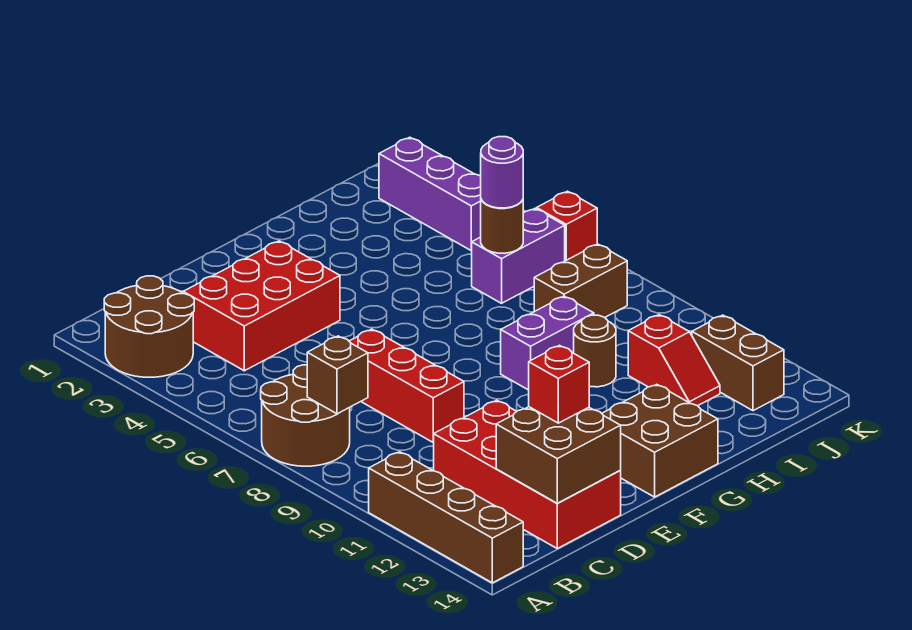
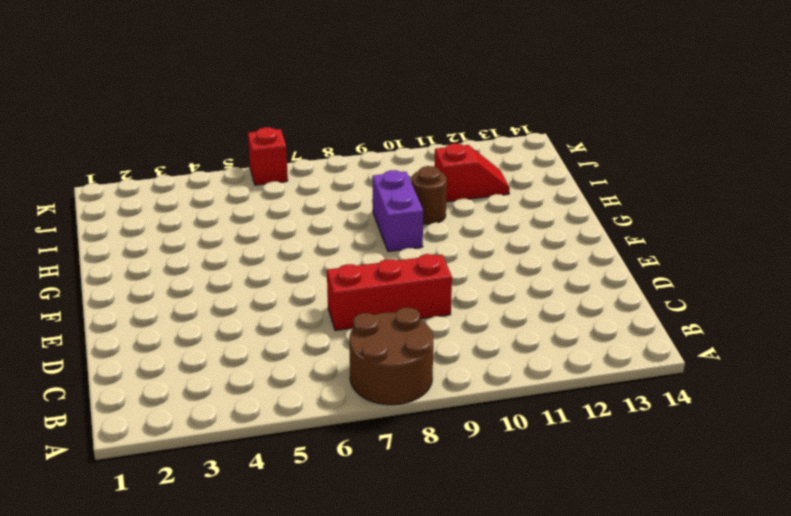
none -> brown round brick A2:B3 level 1
none -> brown brick A11:A14 level 1
none -> red brick C3:E4 level 1

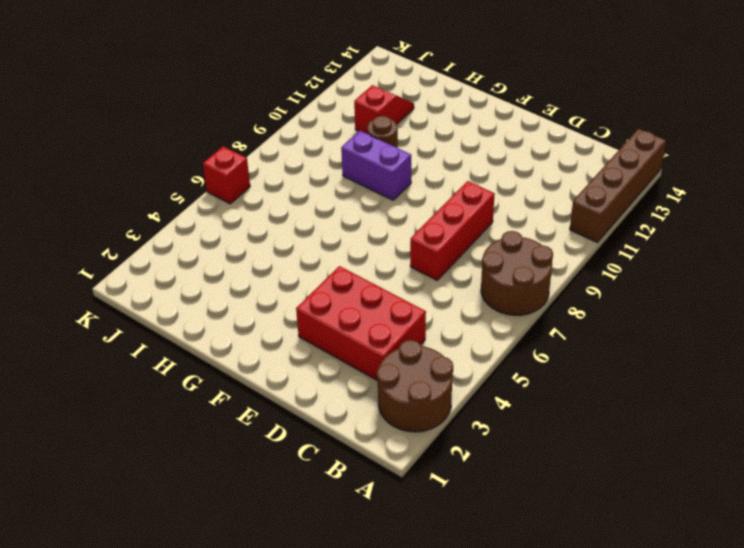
none -> red brick C11:D14 level 1
none -> brown brick F13:G14 level 1
none -> purple brick I6:J6 level 1

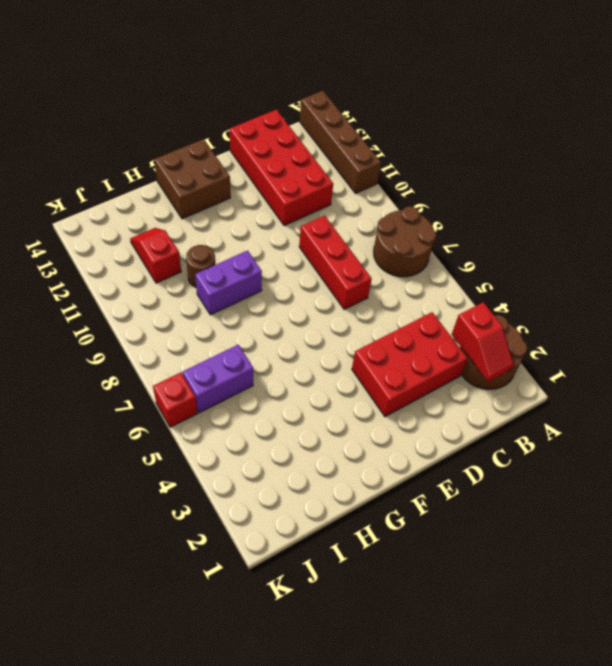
red slope B2:B3 level 2 top 3 -> none
none -> brown brick I8:J8 level 1
none -> purple brick J2:J4 level 1
none -> brown brick J12:J13 level 1

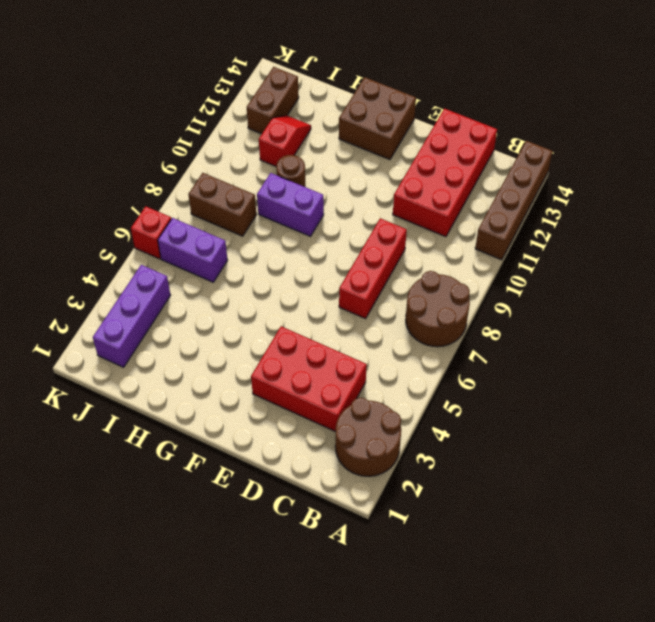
none -> brown brick B8 level 2
none -> brown brick C13:D14 level 2
none -> brown round brick I6 level 2

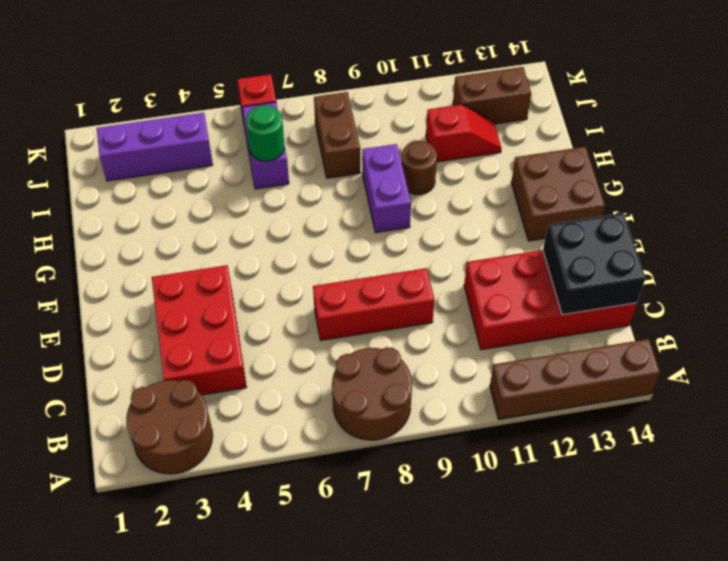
black brick C13:D14 level 2 -> brown brick C13:D14 level 2
green round brick I6 level 2 -> brown round brick I6 level 2
none -> brown brick B8 level 2
none -> red brick D13 level 3
none -> purple round brick I6 level 3

